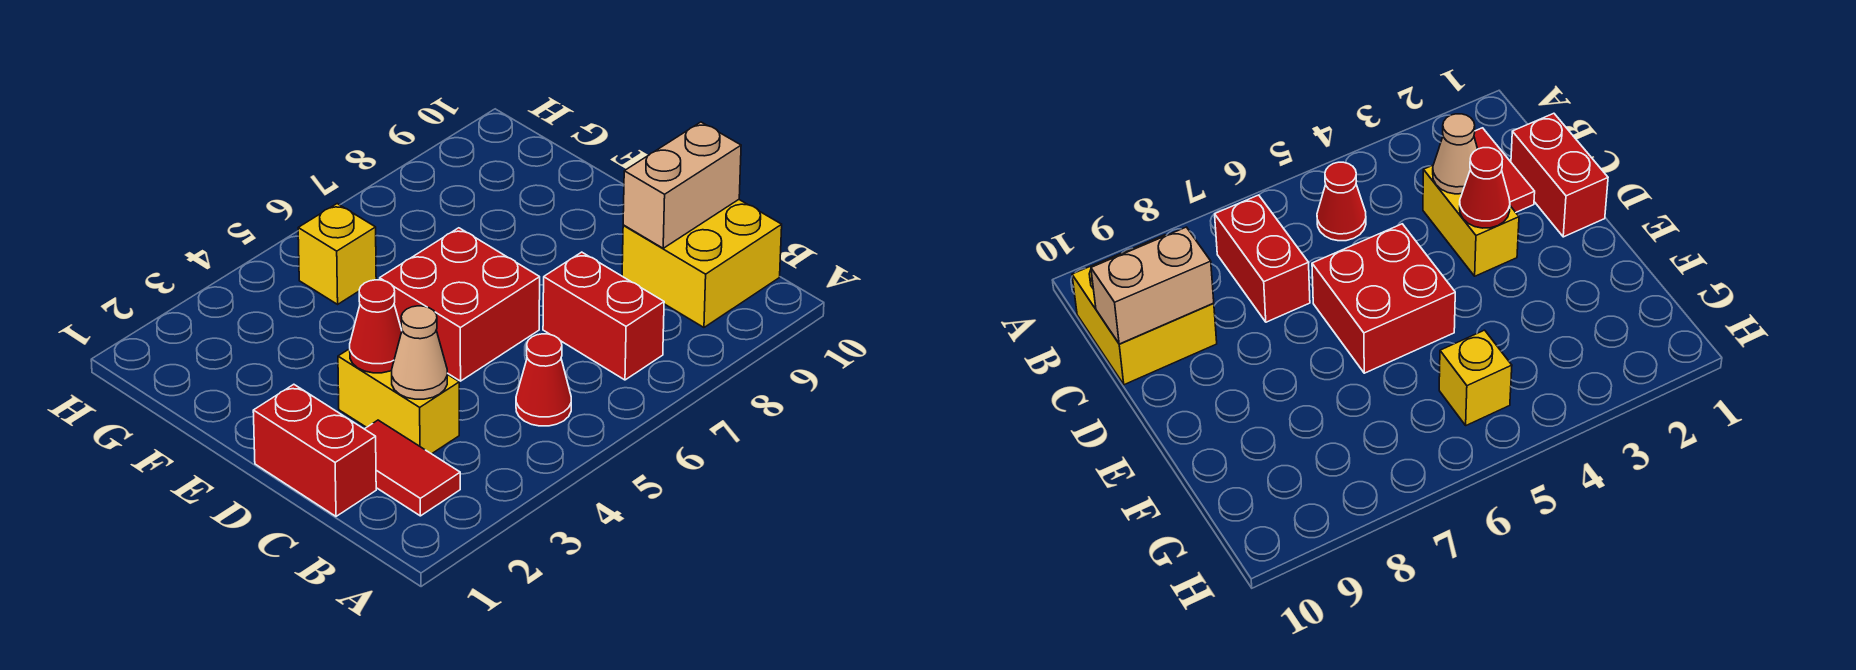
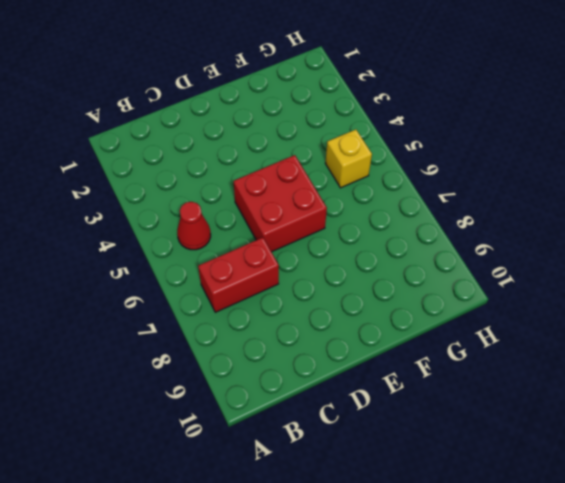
none -> red tile B2:C2 level 1
none -> yellow brick B9:C10 level 1

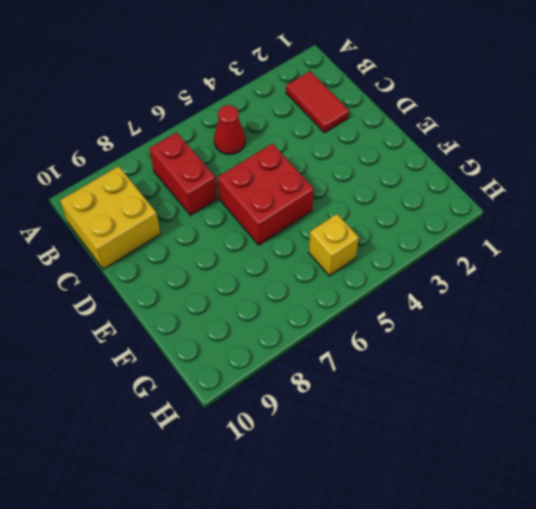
none -> red brick C1:D1 level 1
none -> yellow brick C3:D3 level 1

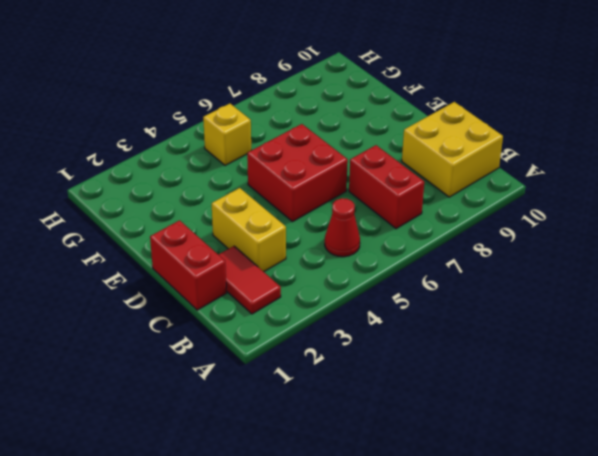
none -> tan cone C3 level 2
none -> tan brick C9:C10 level 2

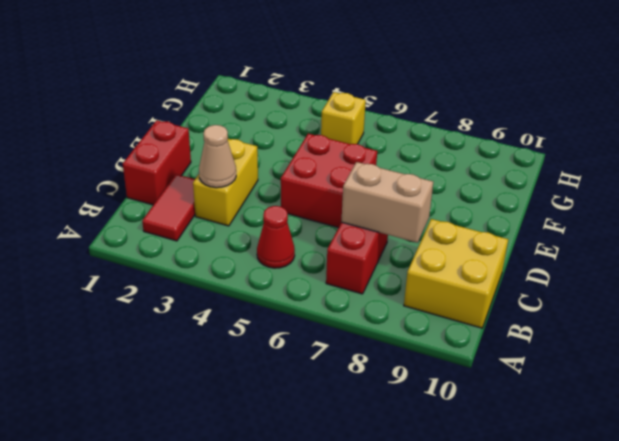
tan brick C7:C8 level 2 -> tan brick C9:C10 level 2
none -> red cone D3 level 2

